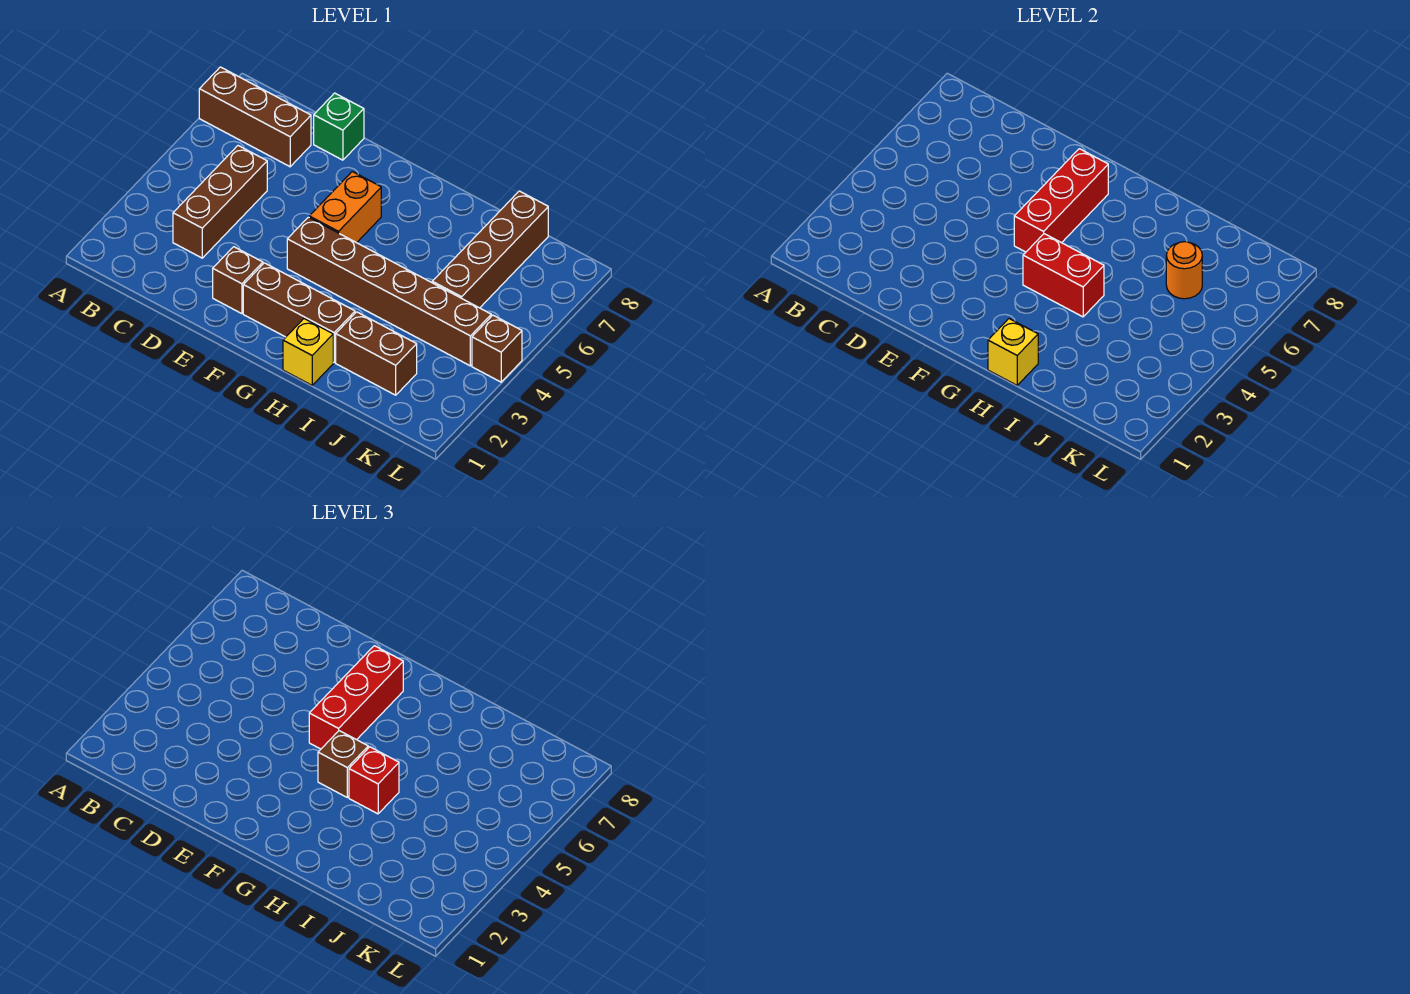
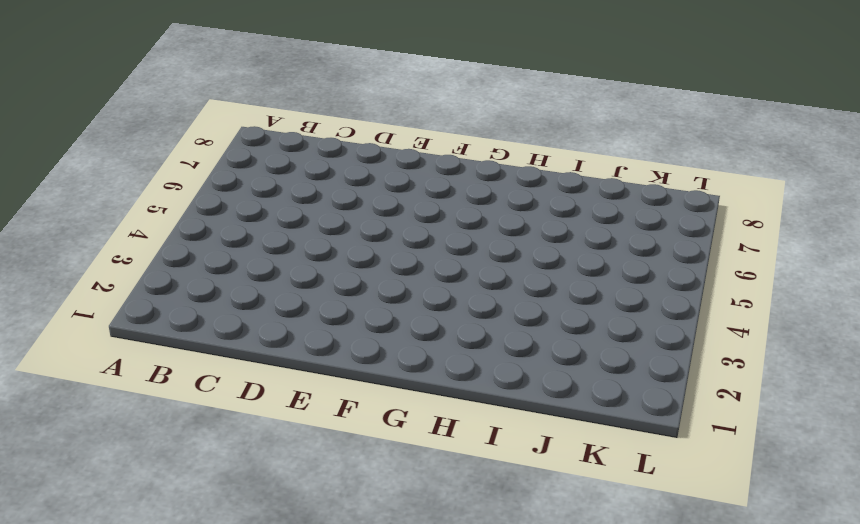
none -> brown brick A7:C7 level 1
none -> brown brick C3:C5 level 1
none -> green brick D8 level 1

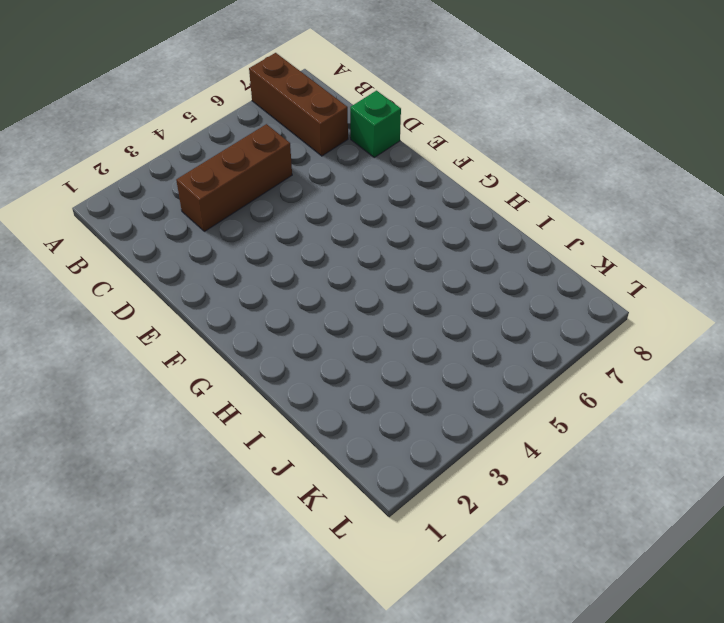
none -> brown brick E2 level 1
none -> brown brick F2:H2 level 1
none -> brown brick F4:K4 level 1

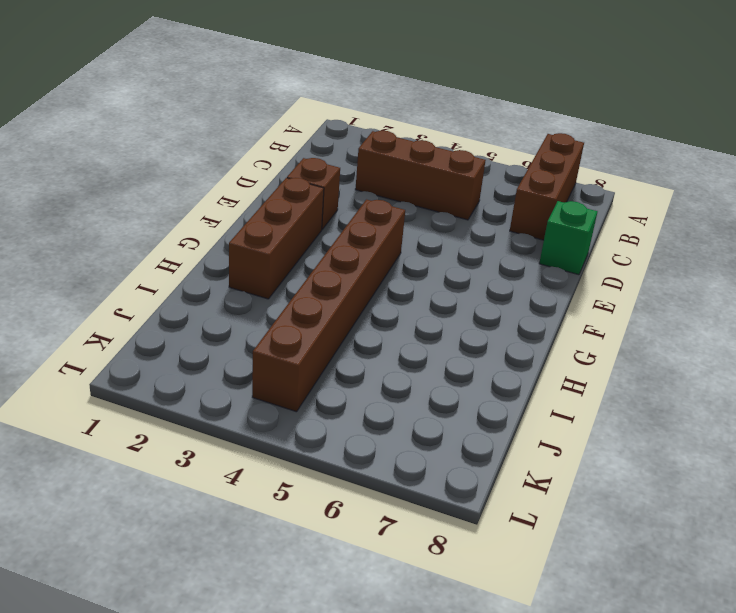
none -> orange brick F5:F6 level 1
none -> yellow brick H1 level 1
none -> brown brick I2:J2 level 1

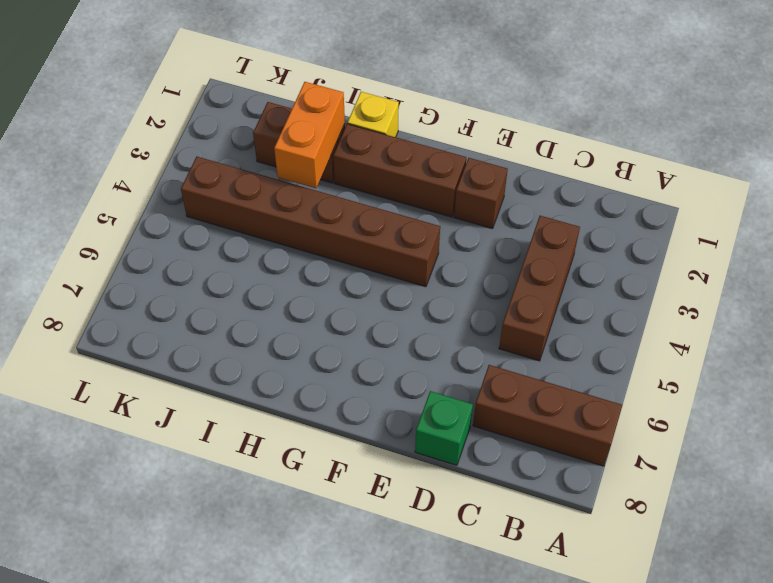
orange brick I2:I3 level 2 -> orange brick F5:F6 level 1
none -> brown brick J5:J8 level 1
none -> brown brick L4 level 1
none -> red brick F5:F7 level 2

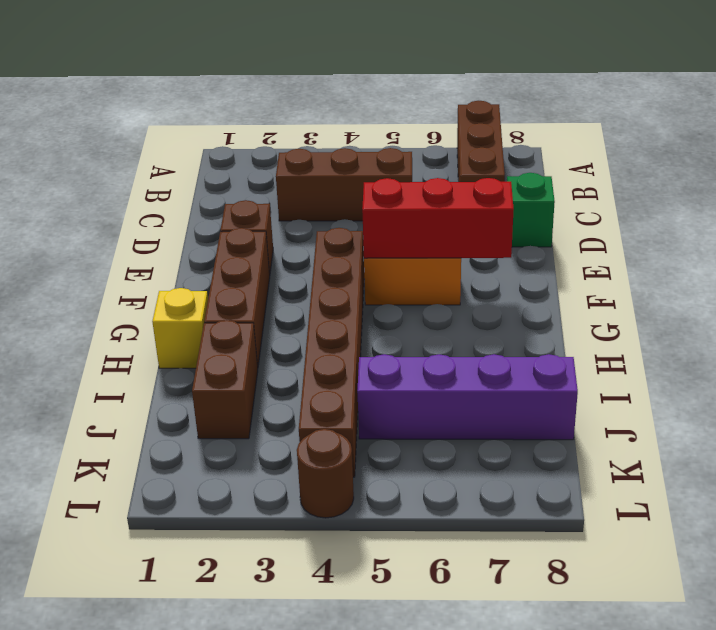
purple brick J5:J8 level 1 -> brown brick J5:J8 level 1
brown round brick L4 level 1 -> brown brick L4 level 1
none -> red brick G4:H4 level 2
none -> yellow brick H1 level 2
none -> orange round brick J6 level 2

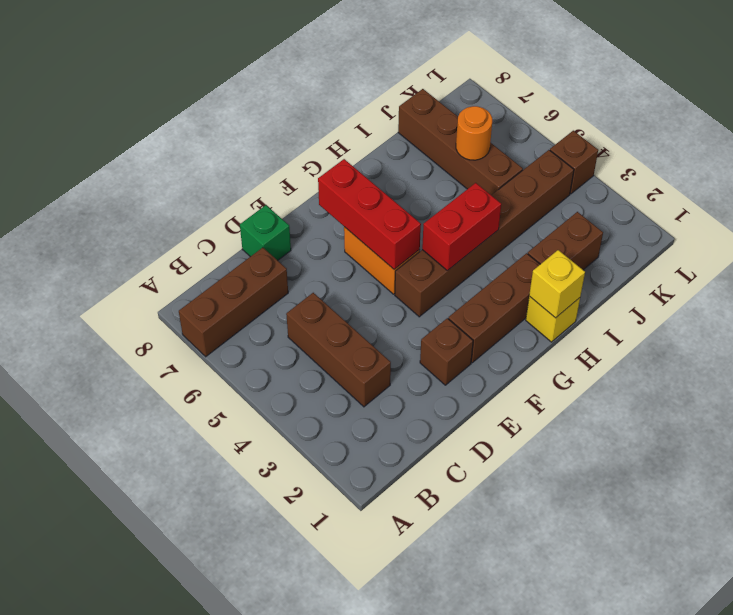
none -> red brick F5:F7 level 3
none -> brown brick G4 level 3
none -> red brick H4 level 3

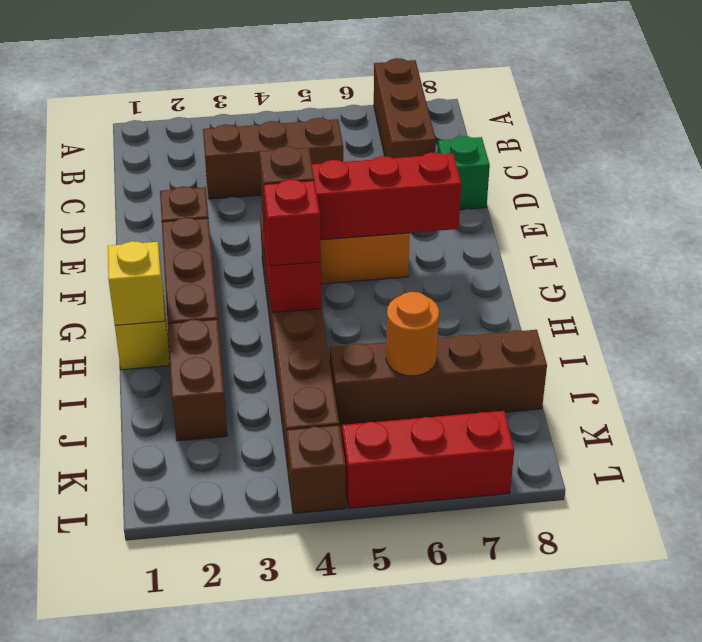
red brick L5:L7 level 1 -> red brick F5:F7 level 3

